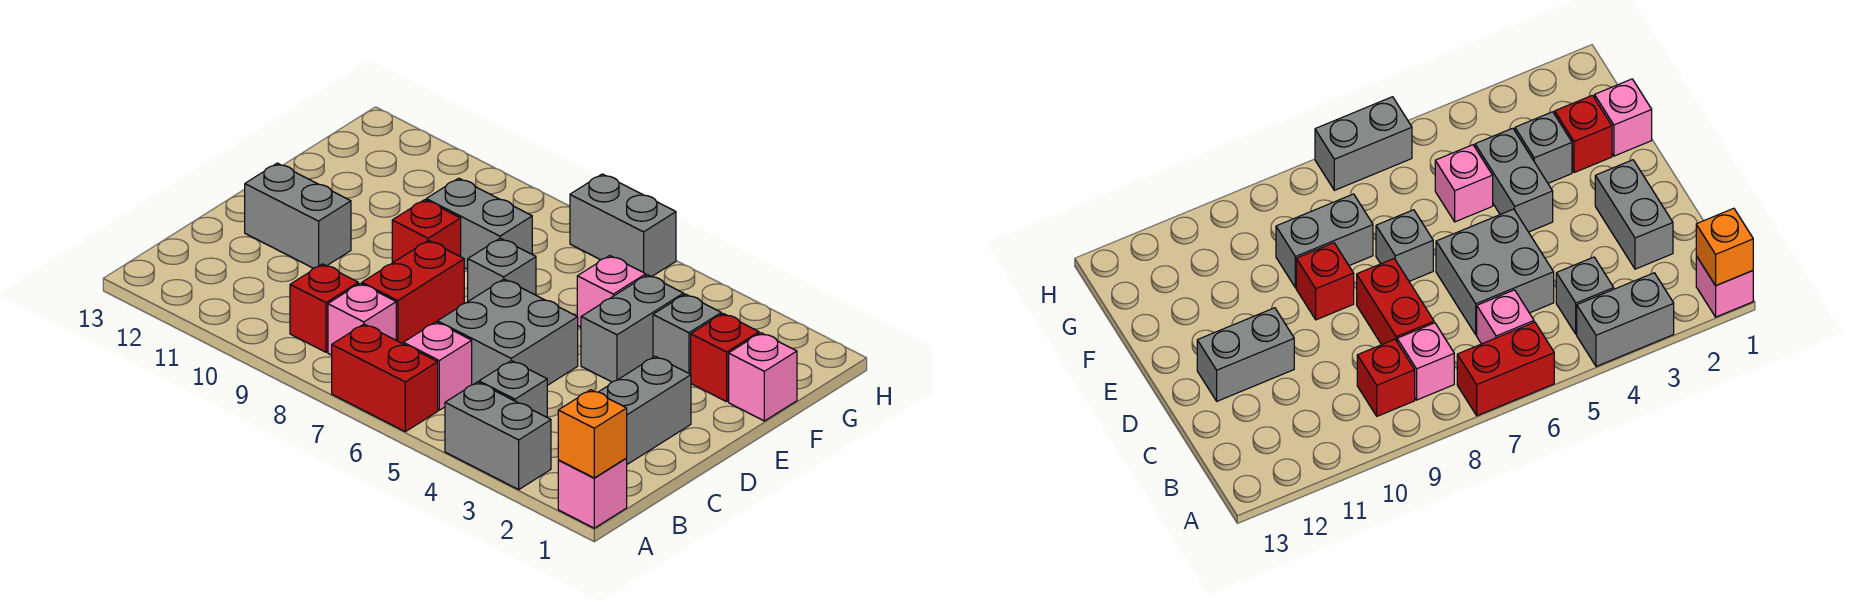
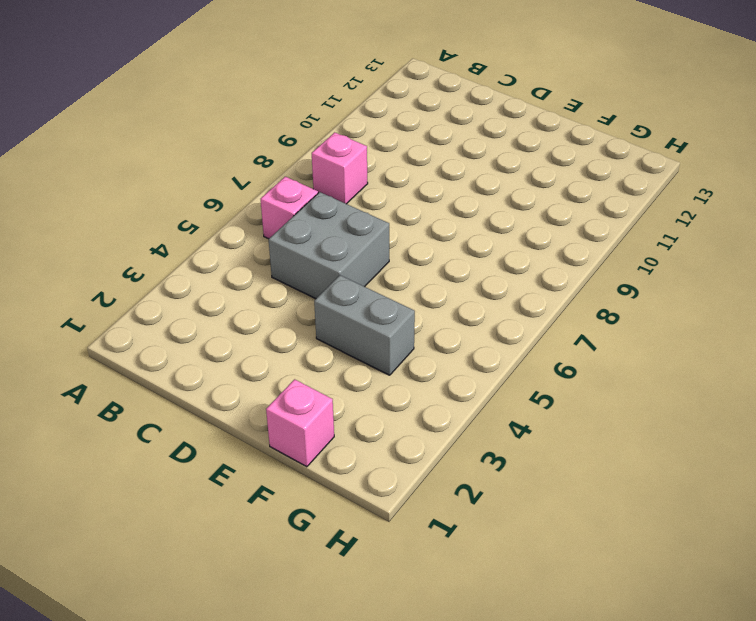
none -> pink brick A1 level 1
none -> grey brick A3:A4 level 1
none -> red brick A6:A7 level 1

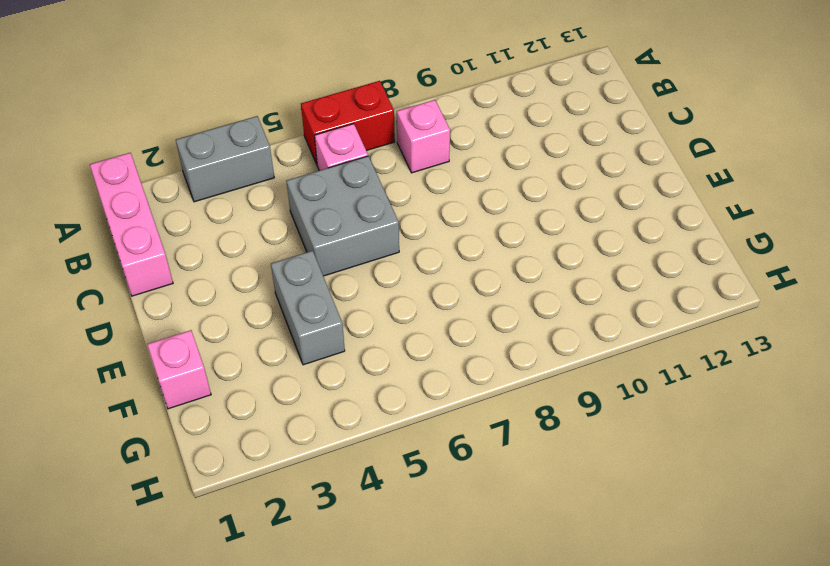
pink brick A1:C1 level 1 -> pink brick A1 level 1
none -> grey brick B4 level 1
none -> red brick B9 level 1
none -> grey brick C2:D2 level 1

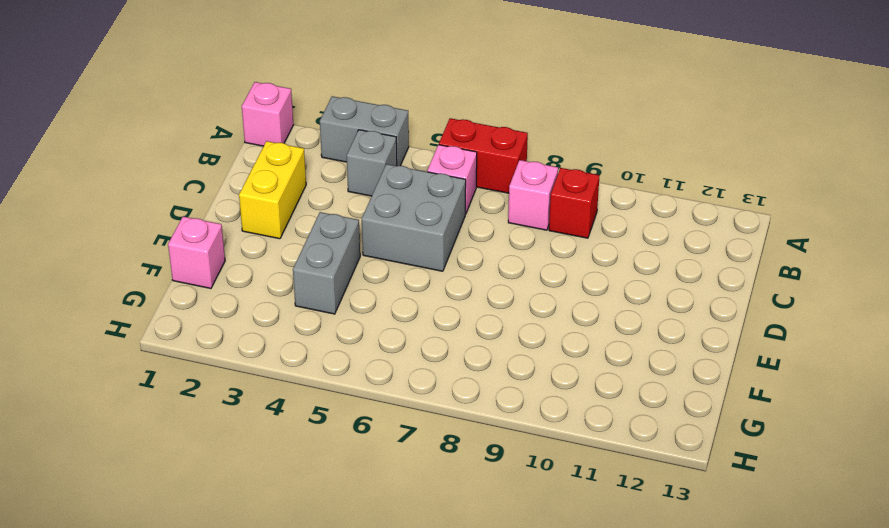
yellow brick C2:D2 level 1 -> grey brick C2:D2 level 1
none -> red brick C8:D8 level 1
none -> grey brick D11:D12 level 1
none -> grey brick E7 level 1

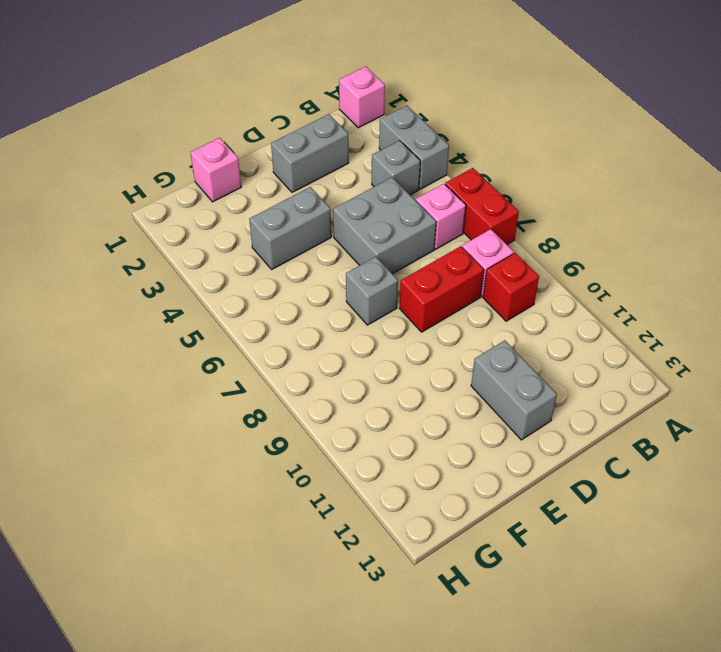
none -> red brick E9 level 1
none -> red brick F2 level 1
none -> grey brick F3 level 1

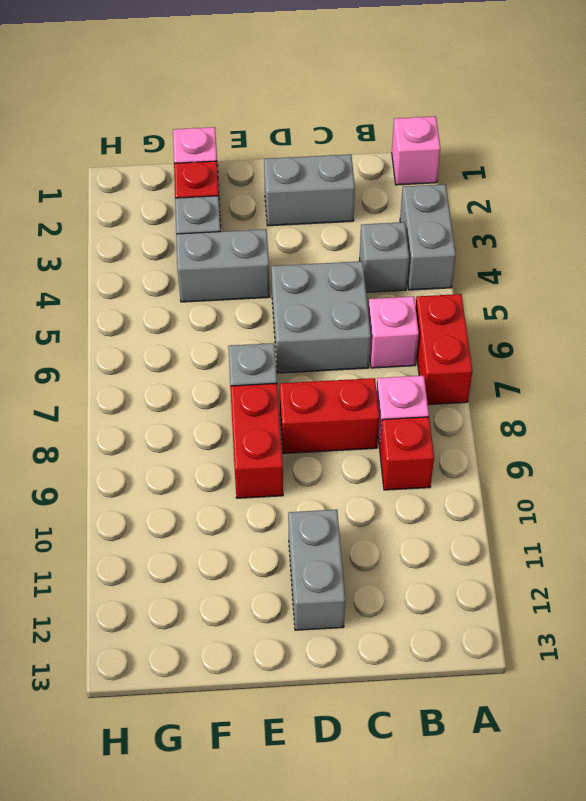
red brick E8:E9 level 1 -> red brick E9 level 1
none -> pink brick F5 level 1
none -> grey brick F8:F9 level 1
none -> grey brick H6:H7 level 1

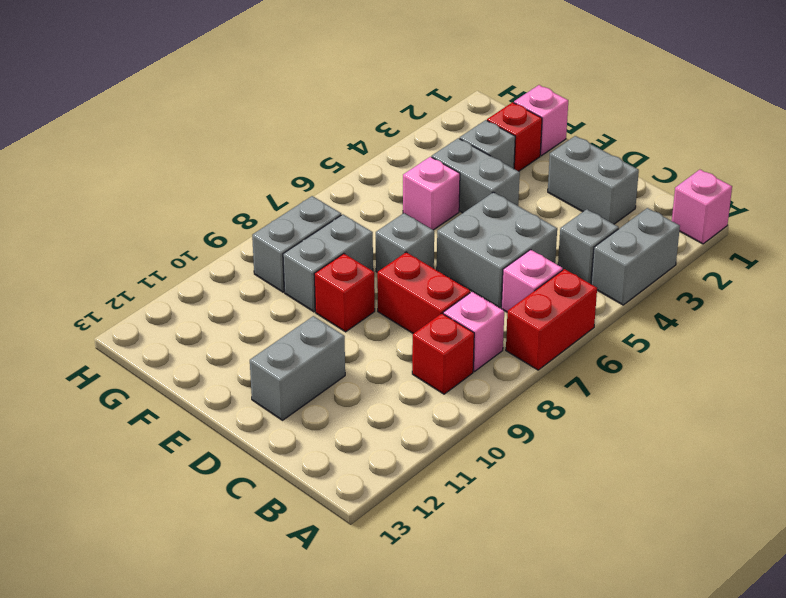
grey brick G8:G9 level 1 -> grey brick H6:H7 level 1
none -> orange brick A1 level 2

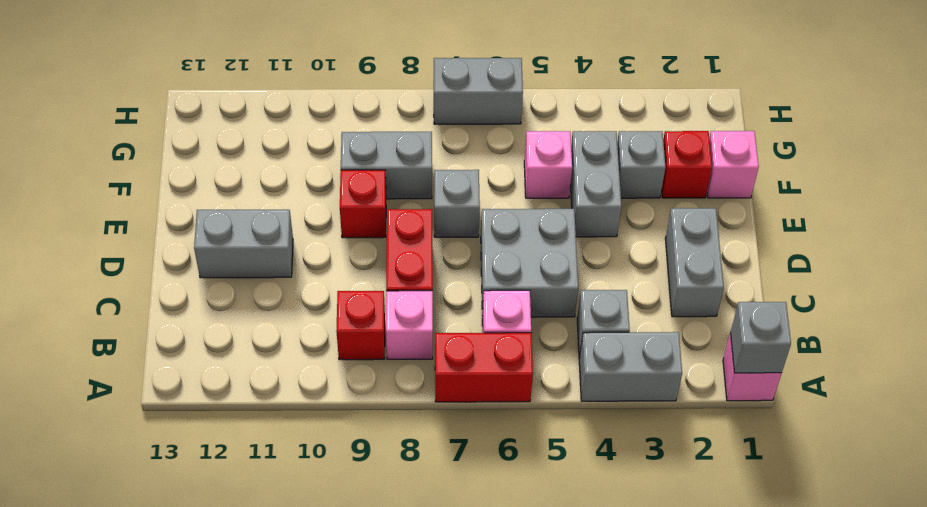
grey brick A1 level 2 -> orange brick A1 level 2

